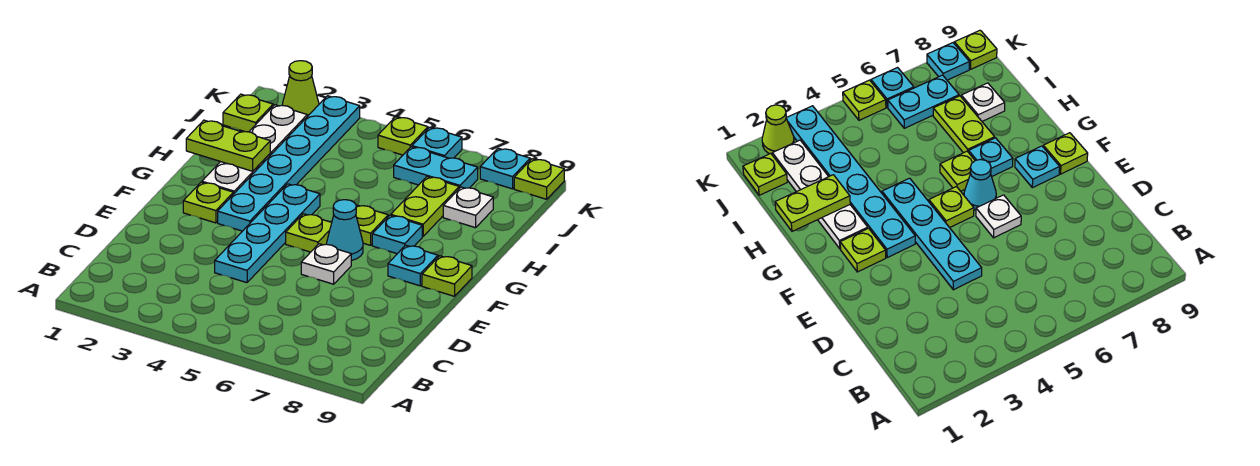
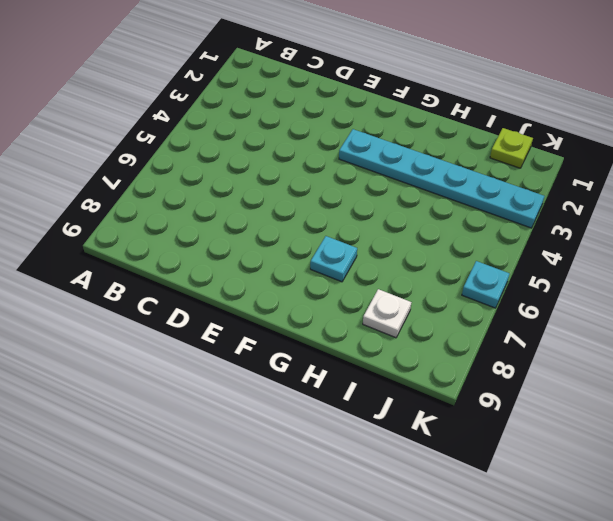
none -> cyan plate D4:G4 level 1
none -> white plate E6 level 1
none -> lime plate F2 level 1

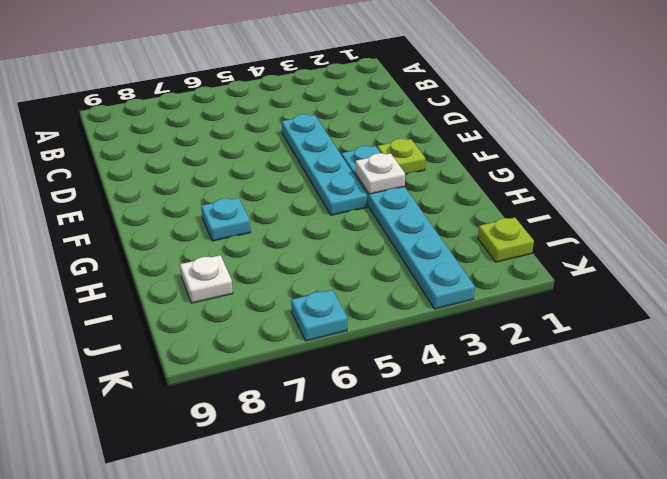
white plate G3 level 2 -> white plate E6 level 1
none -> lime plate F5 level 1
none -> cyan cone F6 level 1
none -> cyan plate F8 level 1

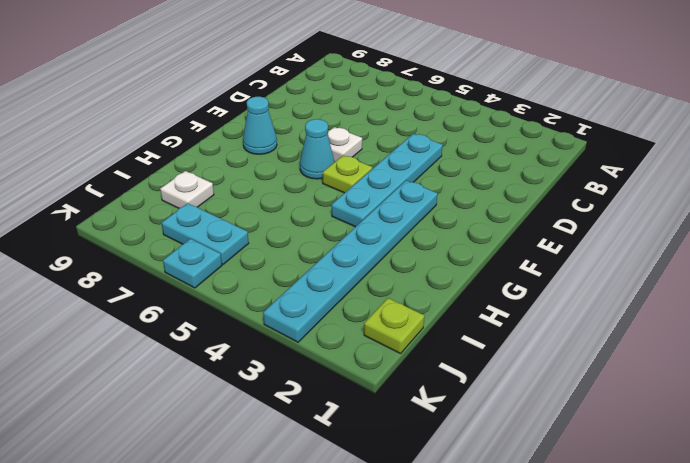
cyan cone F8 level 1 -> cyan plate F8 level 1
none -> lime plate F2 level 1
none -> lime plate F9 level 1
none -> white plate G2:J2 level 1

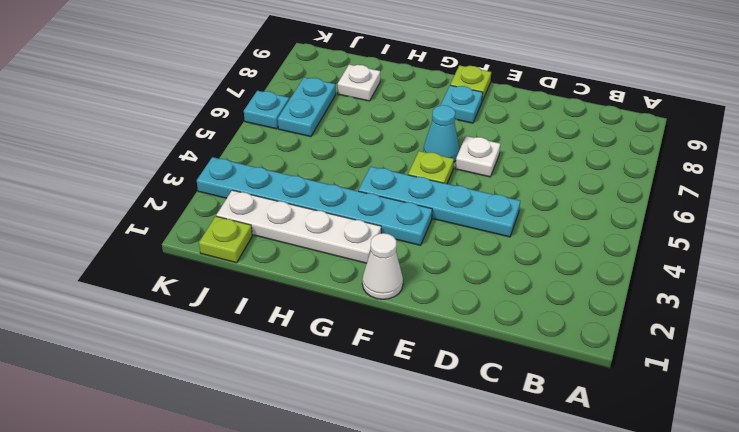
white cone F1 level 1 -> none
none -> lime plate F2 level 1
none -> lime plate G6 level 1
none -> cyan plate G7 level 1

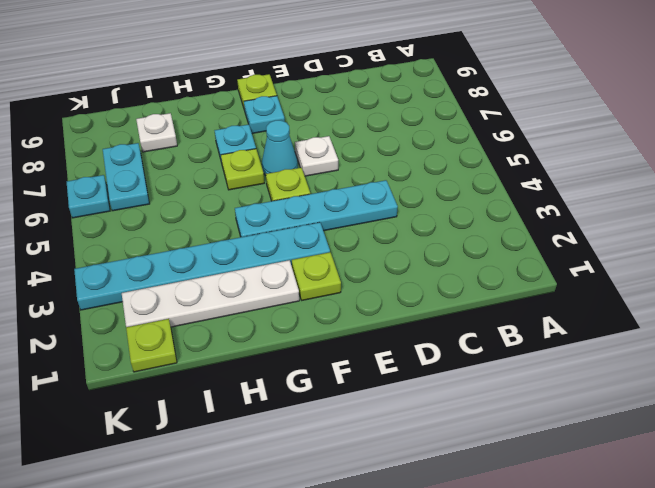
none -> lime plate H7:I7 level 1
none -> lime cone K2 level 1
none -> lime plate K5 level 1

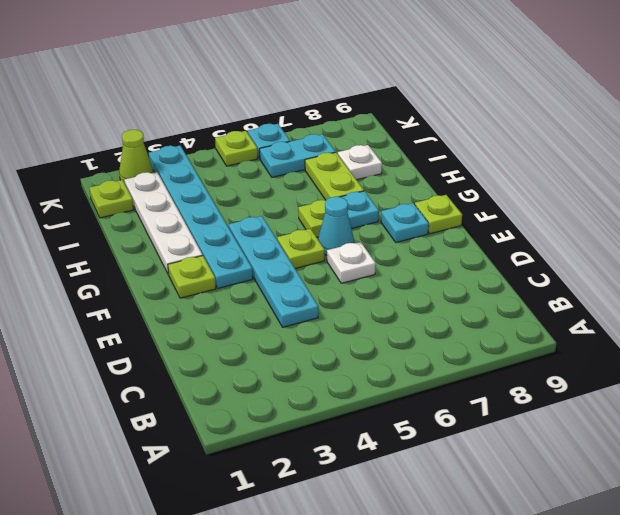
none -> cyan plate K8 level 1
none -> lime plate K9 level 1
none -> lime plate H1:H2 level 2

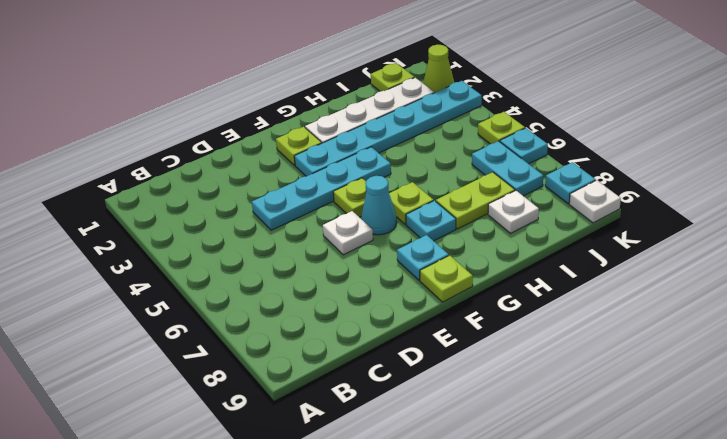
white plate K9 level 1 -> lime plate K9 level 1
none -> lime plate H1:H2 level 2

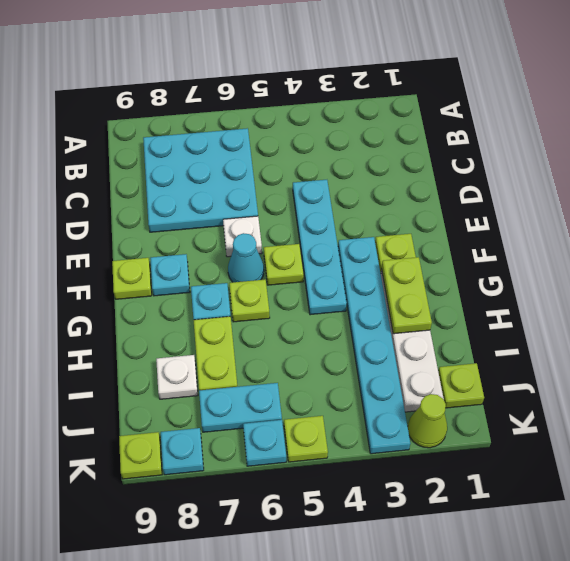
cyan plate B6:D8 level 1 -> none
lime plate G2:H2 level 2 -> lime plate H1:H2 level 2

